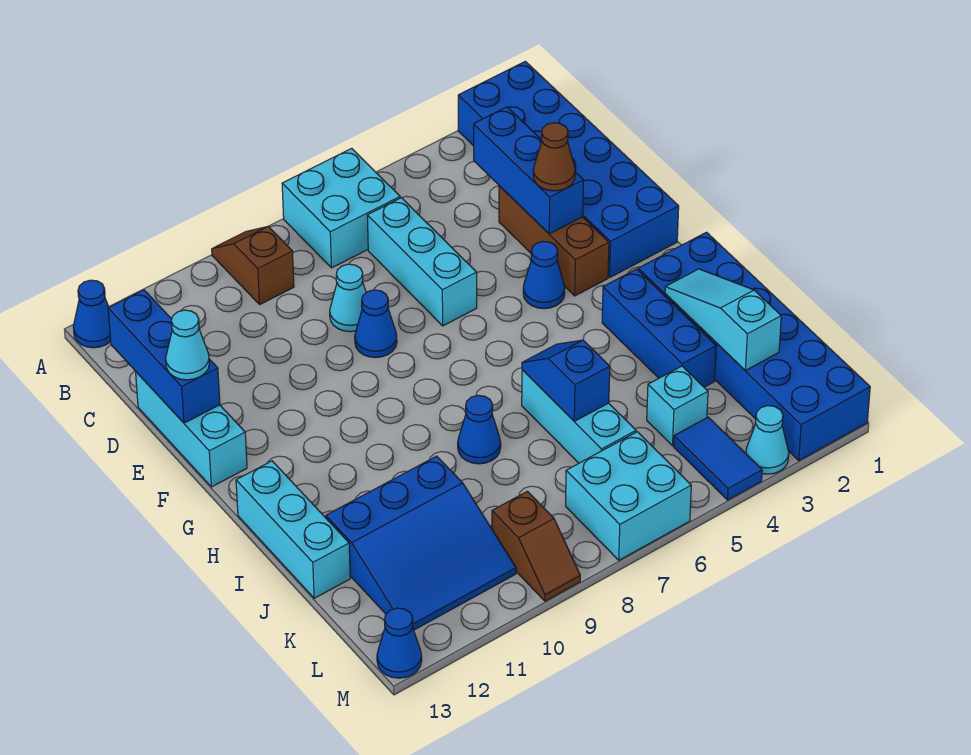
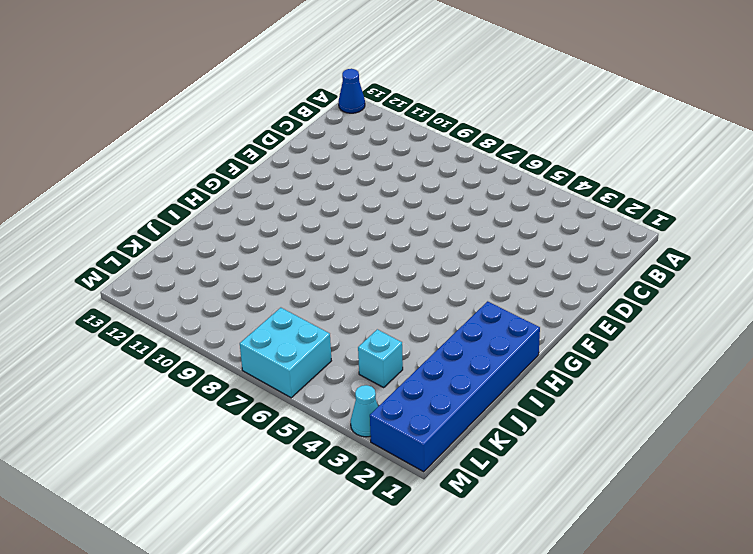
none -> blue brick A1:F2 level 1
none -> cyan brick A6:B7 level 1
none -> brown slope A9:B9 level 1 top B

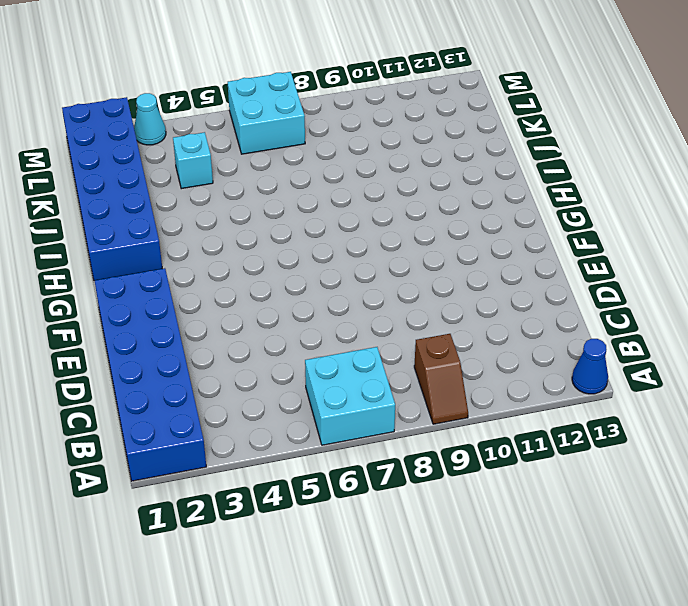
none -> cyan brick C6:E6 level 1
none -> brown brick D3:F3 level 1
none -> cyan cone D8 level 1

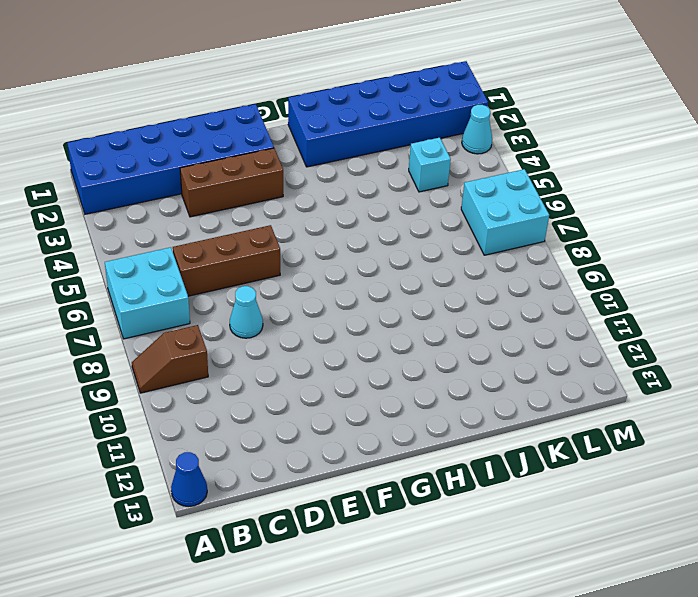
brown brick C6:E6 level 1 -> cyan brick C6:E6 level 1
none -> cyan brick D13:F13 level 1
none -> blue cone E8 level 1
none -> blue cone F4 level 1

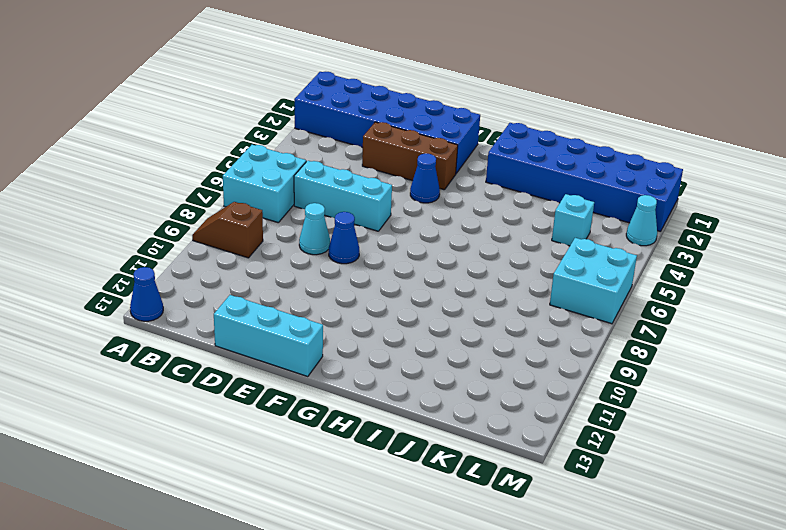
none -> blue brick H3:J3 level 1
none -> cyan brick H13:J13 level 1
none -> cyan brick I6:K6 level 1

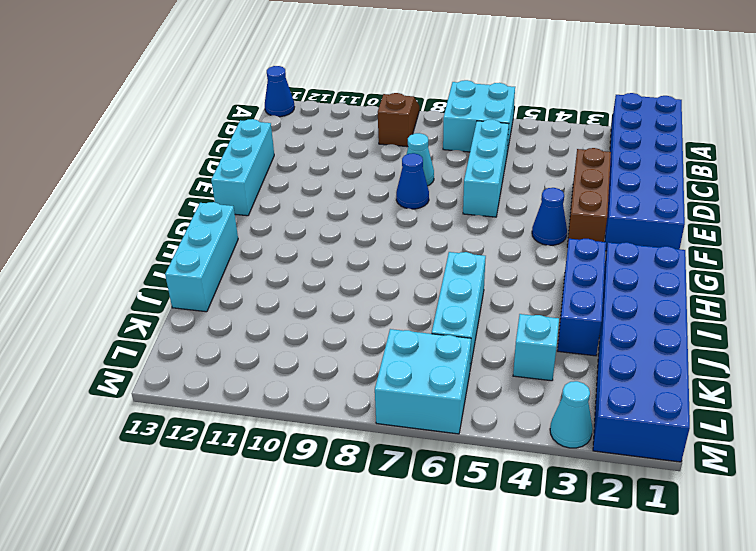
none -> blue cone I8 level 1
none -> blue slope J10:L12 level 1 top J
none -> blue tile L4:M4 level 1

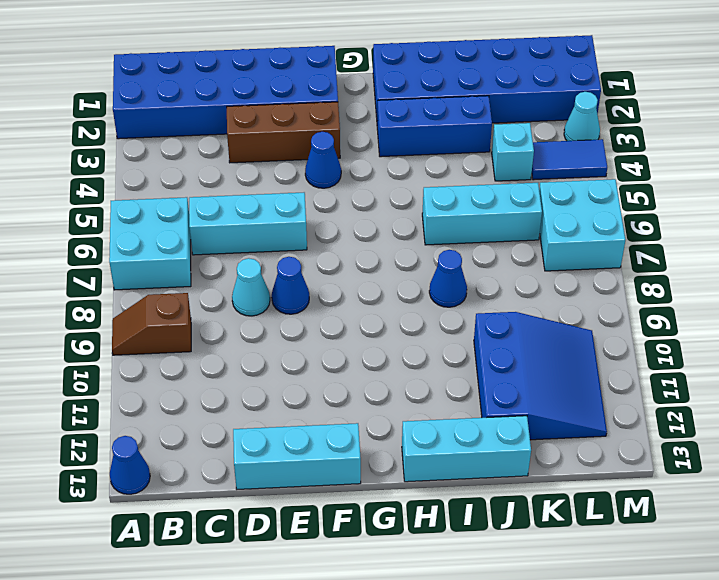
none -> brown slope L9:M9 level 1 top L
none -> blue cone M13 level 1
none -> blue brick C3:E3 level 2

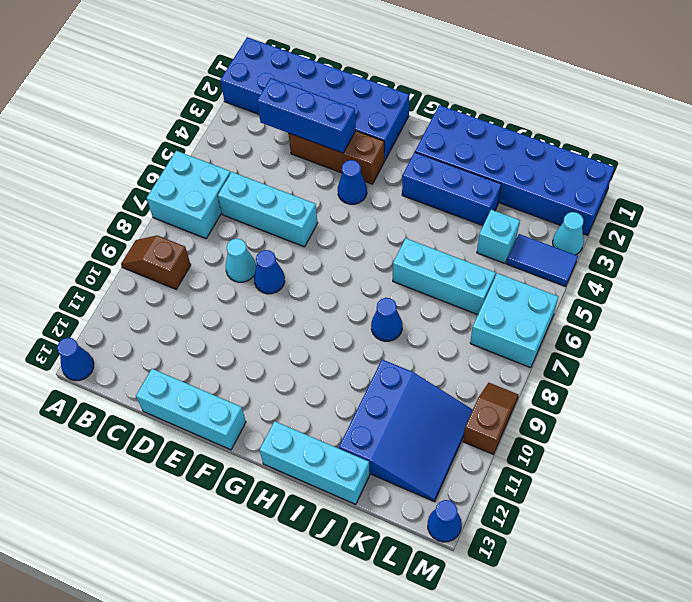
brown slope M9:M10 level 1 top 10 -> brown slope L9:M9 level 1 top L
none -> blue brick C13:E13 level 2
none -> cyan slope I2:K2 level 2 top K
none -> blue slope I6:J6 level 2 top J

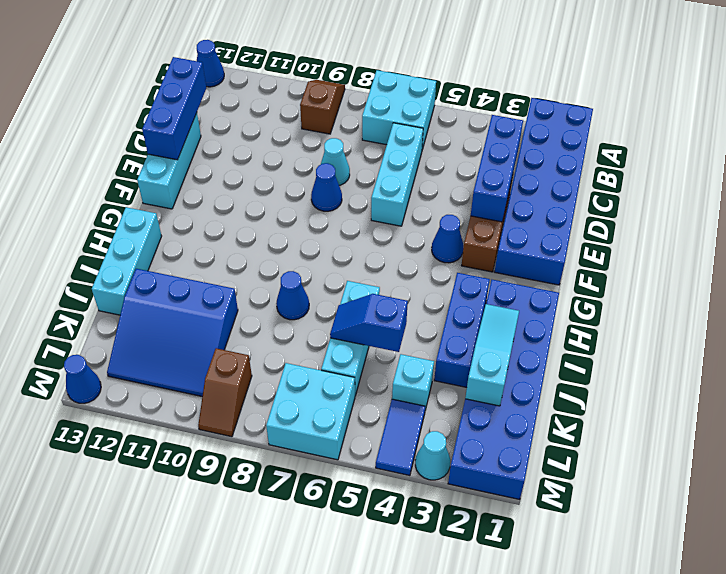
blue slope J5:J6 level 2 top 5 -> blue slope I6:J6 level 2 top J
none -> brown cone E3 level 3
none -> cyan cone E13 level 3

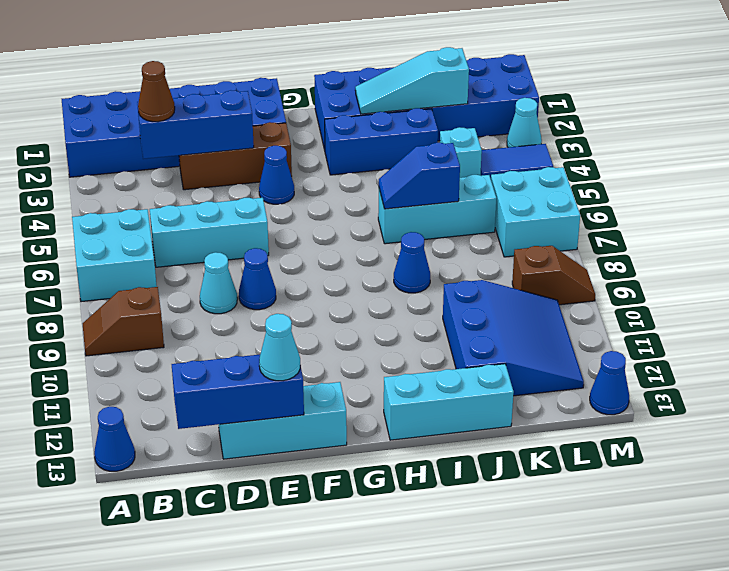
brown cone C3 level 3 -> brown cone E3 level 3

